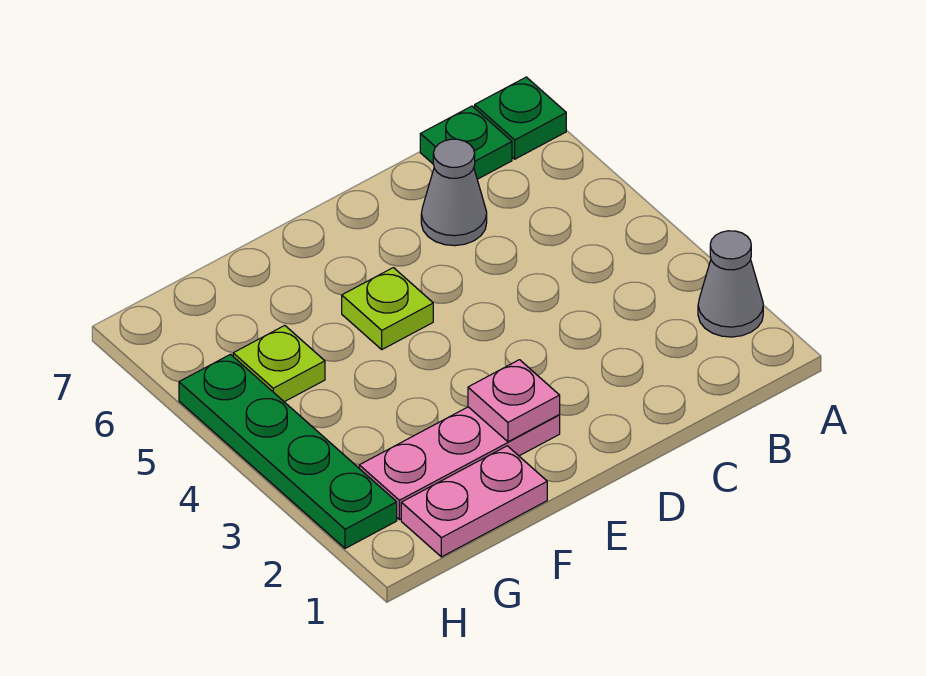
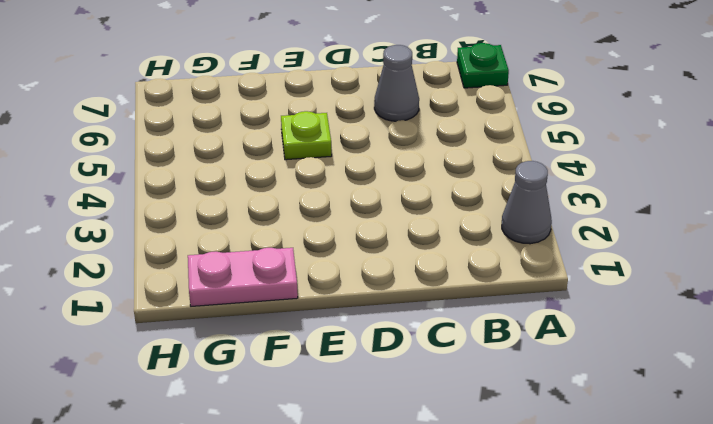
none -> green plate B7 level 1
none -> pink plate E2:G2 level 1

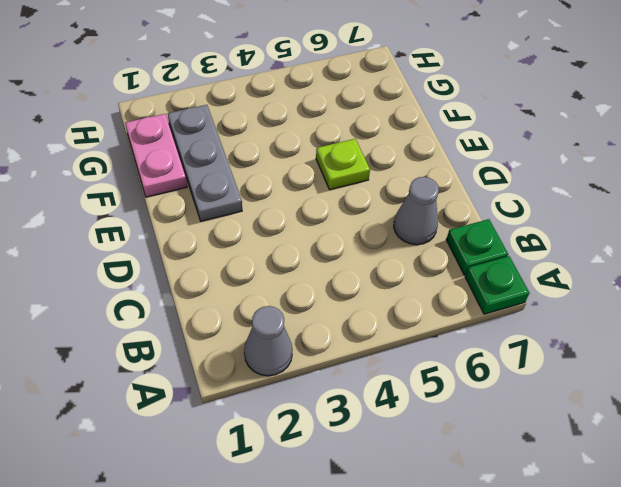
grey plate E2:G2 level 1 -> pink plate E2:G2 level 1
none -> lime plate G5 level 1
none -> green plate H2:H5 level 1

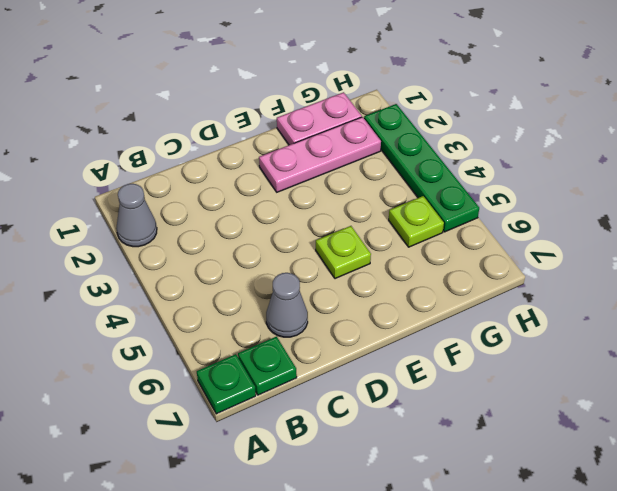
none -> pink plate E2 level 2

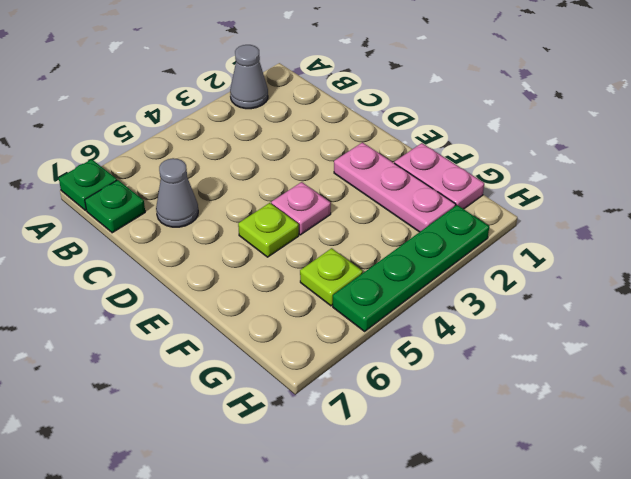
pink plate E4 level 1 -> pink plate E2 level 2

